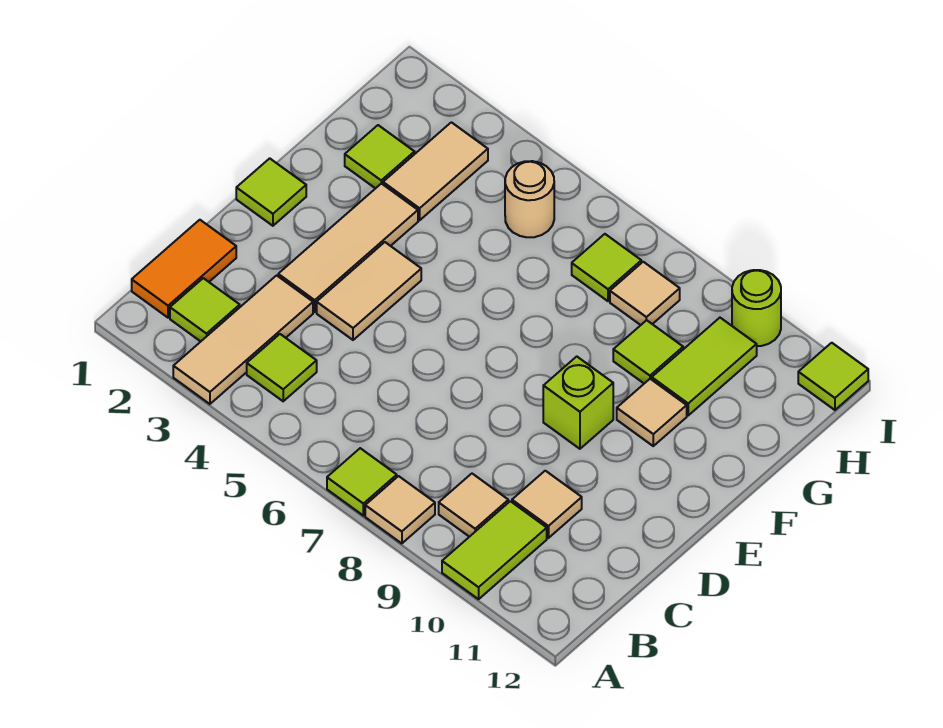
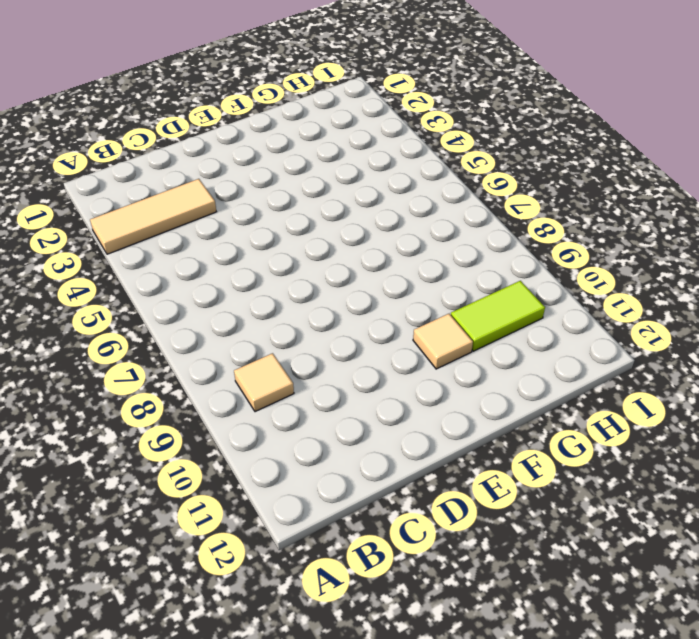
none -> lime tile A7 level 1
none -> tan tile A8 level 1
none -> lime tile A10:B10 level 1

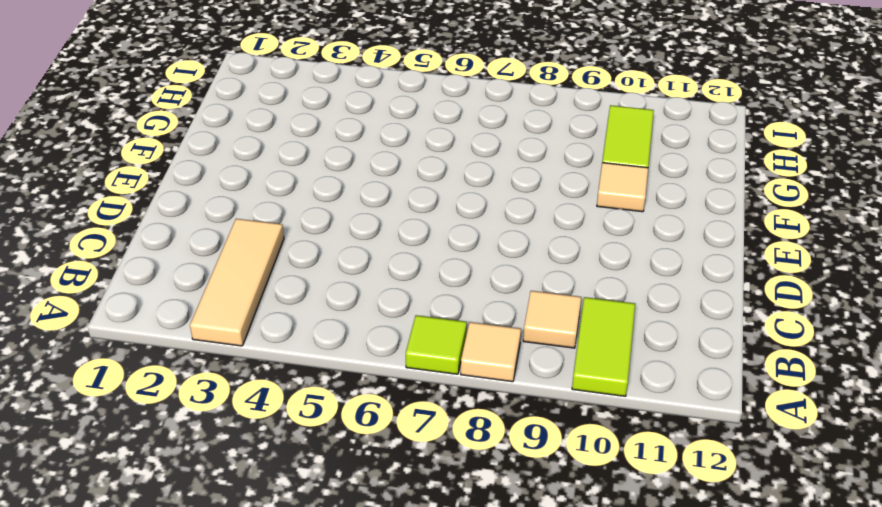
none -> orange tile B1:C1 level 1
none -> lime tile B2 level 1
none -> lime tile B4 level 1

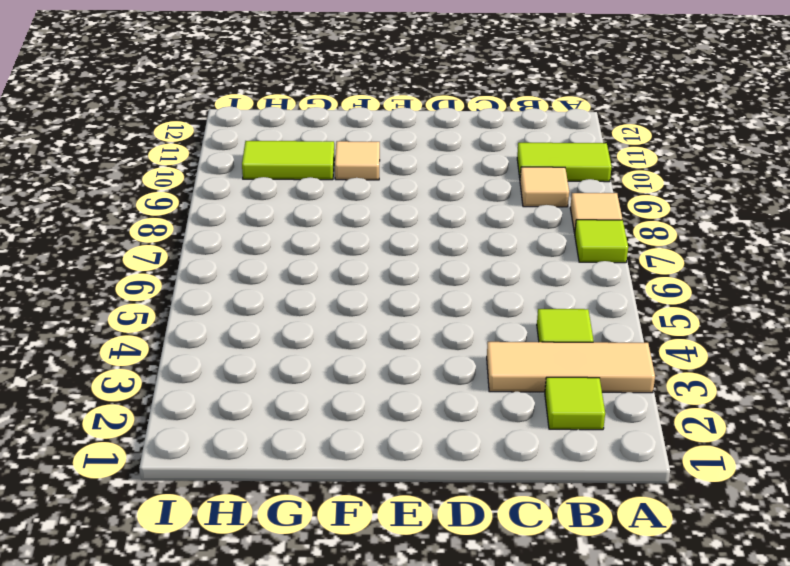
none -> orange tile B1:C1 level 1
none -> tan tile C10 level 1
none -> tan tile D3:F3 level 1

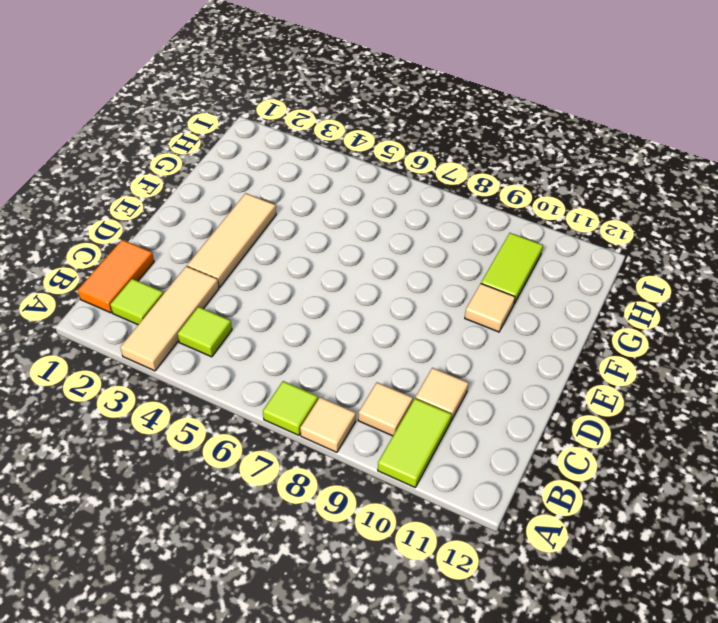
none -> tan tile D4:E4 level 1
none -> lime tile E1 level 1
none -> lime brick E9 level 1

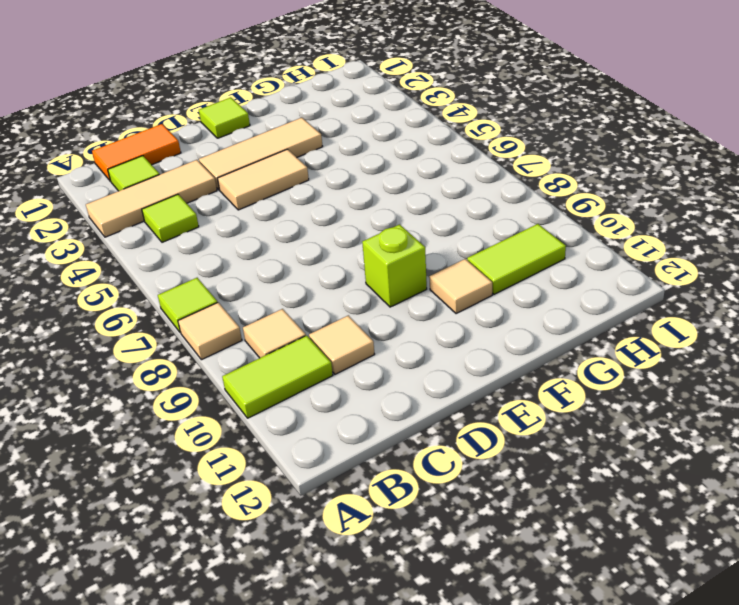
none -> lime tile G2 level 1
none -> tan tile G3:H3 level 1
none -> lime tile G9 level 1

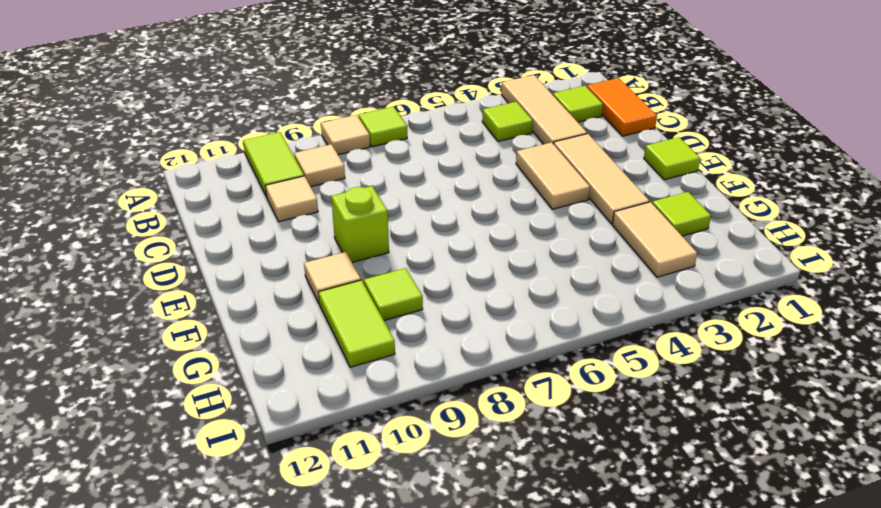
none -> tan round brick H5 level 1
none -> lime tile H7 level 1
none -> tan tile H8 level 1

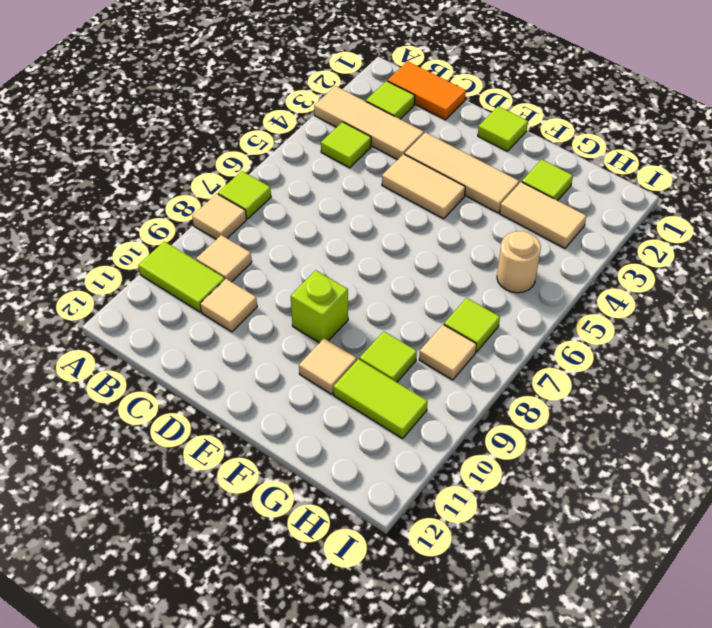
none -> lime round brick I10 level 1
none -> lime tile I12 level 1

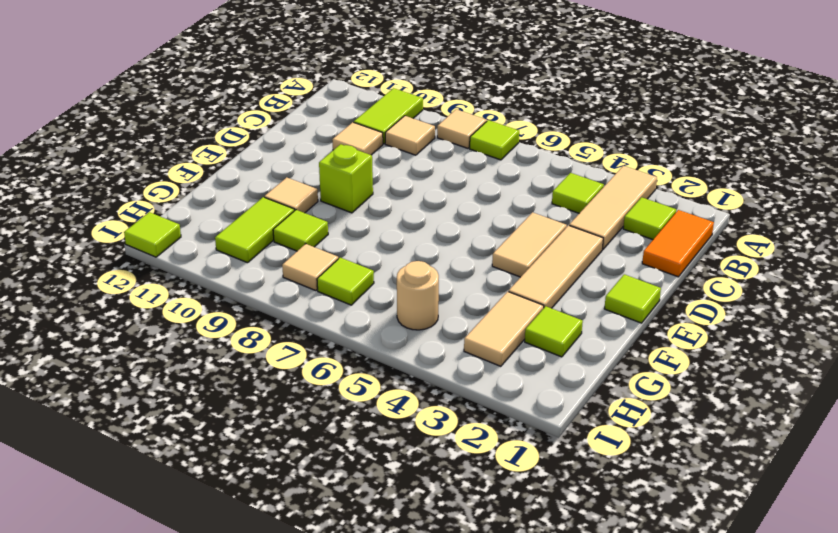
none -> lime round brick I10 level 1

